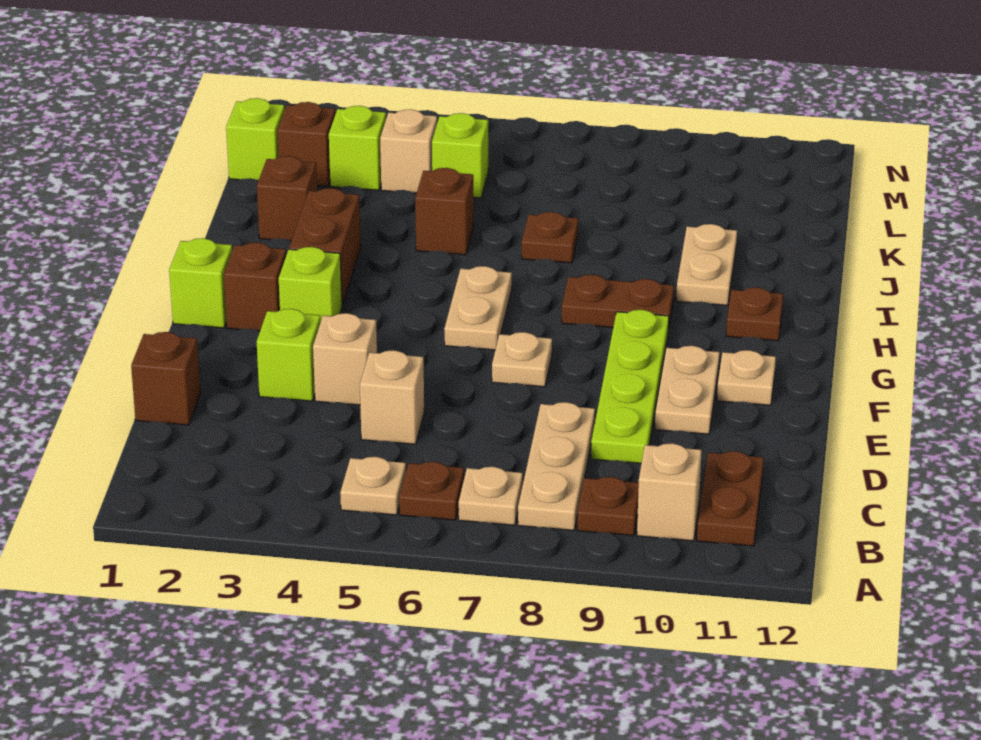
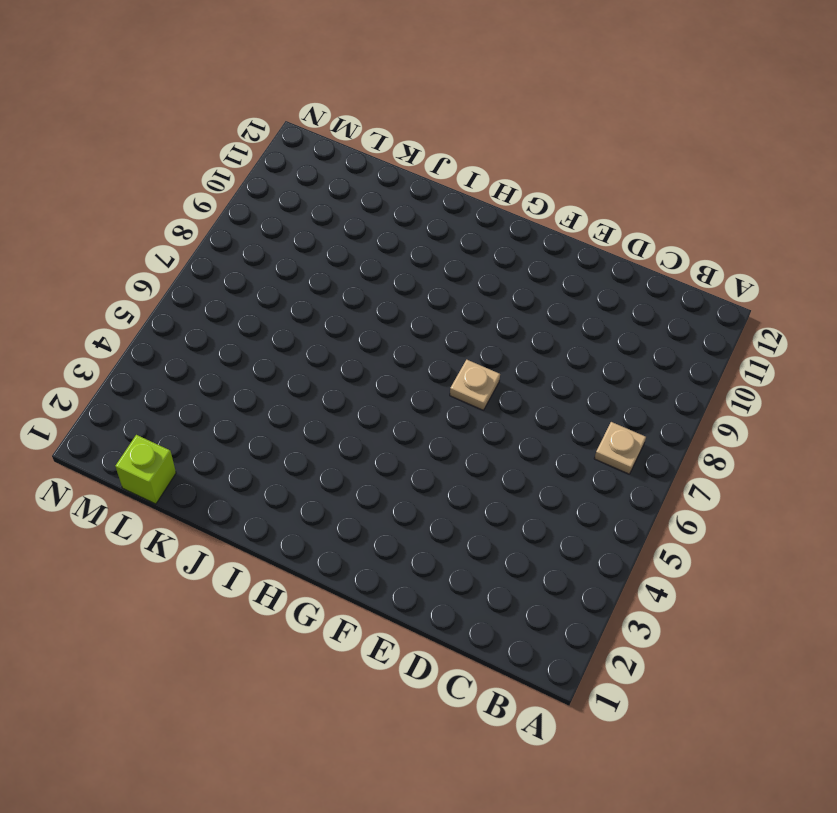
none -> tan plate B5 level 1
none -> brown plate B6 level 1
none -> tan plate B8:D8 level 1
none -> brown plate B9 level 1

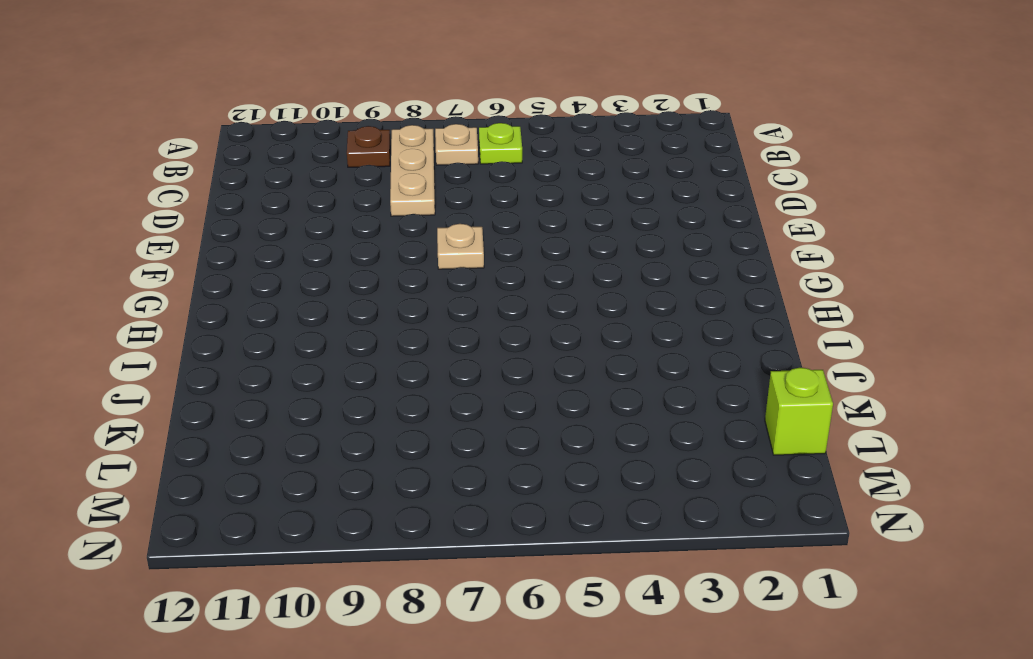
lime plate B6 level 1 -> brown plate B6 level 1
none -> tan plate B5 level 1
none -> tan brick B10 level 1
none -> brown plate B11:C11 level 1
none -> brown brick D1 level 1

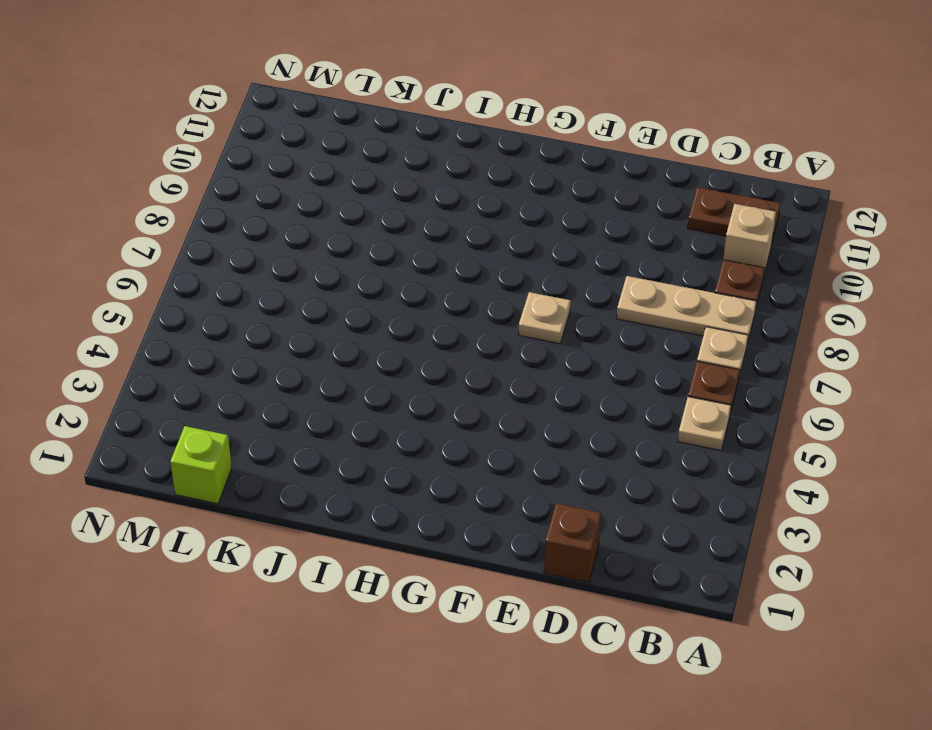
none -> tan brick D5 level 1
none -> lime plate D9:G9 level 1
none -> lime brick E3 level 1
none -> tan brick E4 level 1

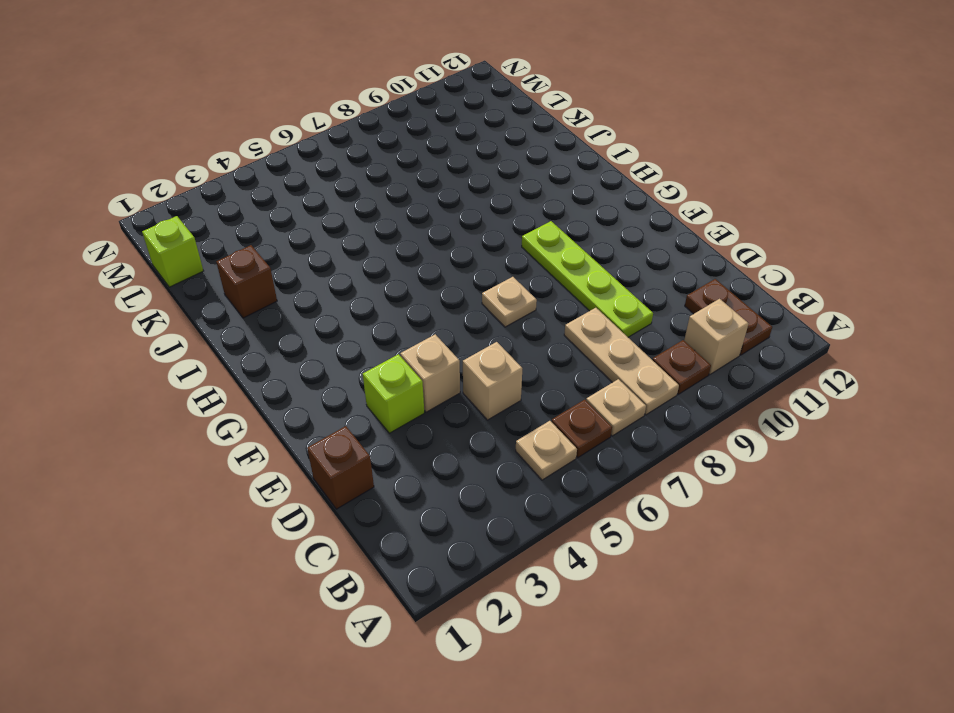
none -> tan plate E10:F10 level 1
none -> tan plate F11 level 1
none -> lime brick G1 level 1
none -> brown brick G2 level 1

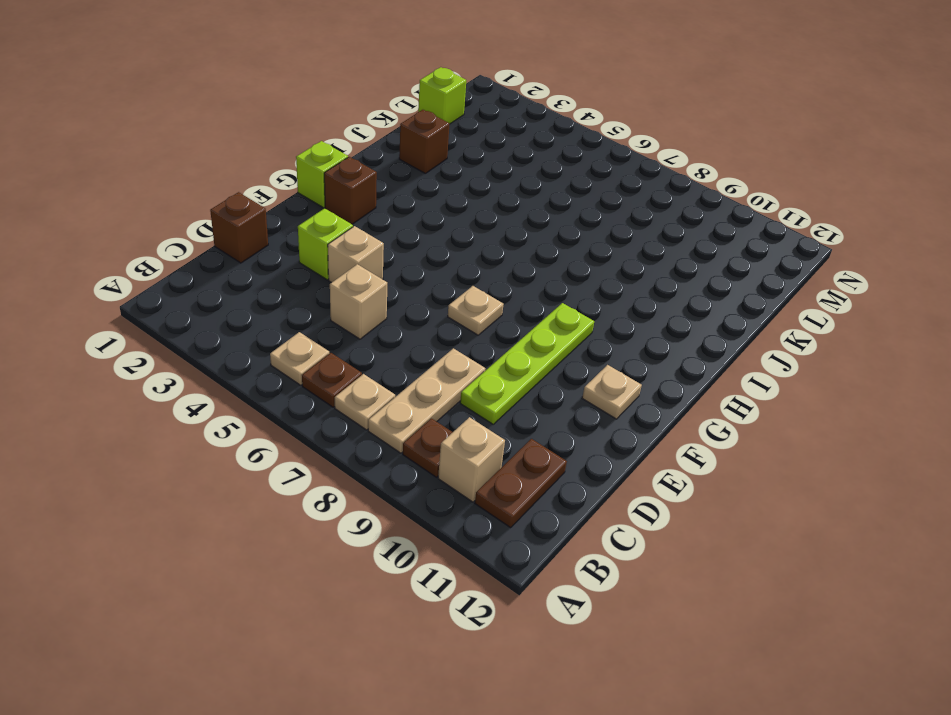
none -> tan plate E10:F10 level 1
none -> lime brick G3 level 1
none -> tan plate G6:H6 level 1
none -> brown brick H3:I3 level 1

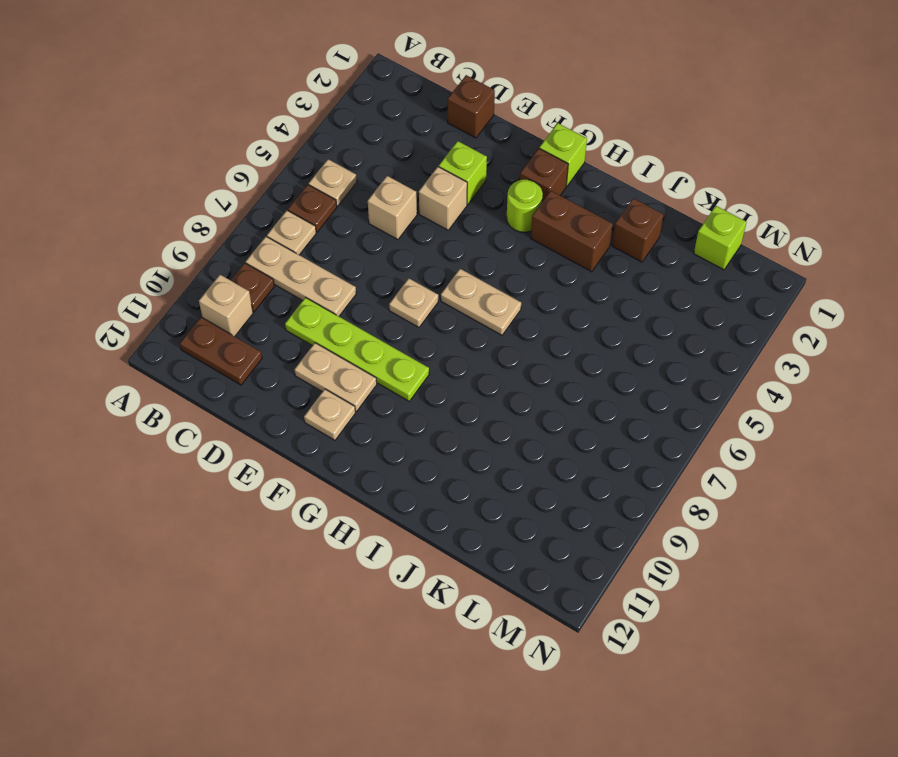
lime round brick G3 level 1 -> lime brick G3 level 1
none -> brown plate H8:H9 level 1
none -> brown plate H11 level 1
none -> tan plate I10:J10 level 1
none -> brown brick J5 level 1

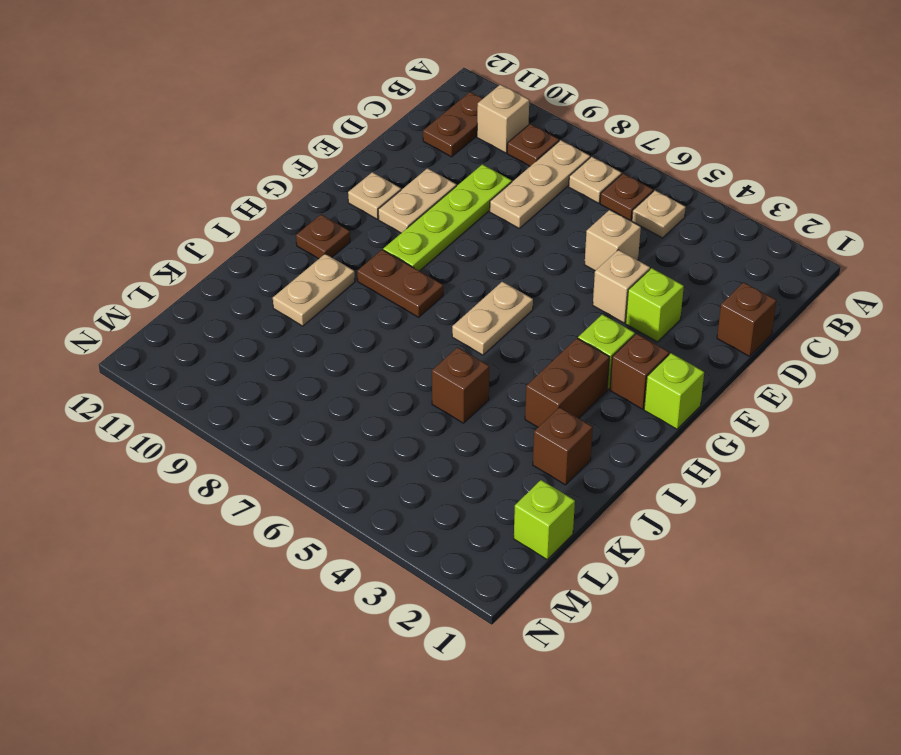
none -> tan plate F7 level 1
none -> brown plate J7 level 1
none -> brown brick L2 level 1
none -> lime brick L3 level 1

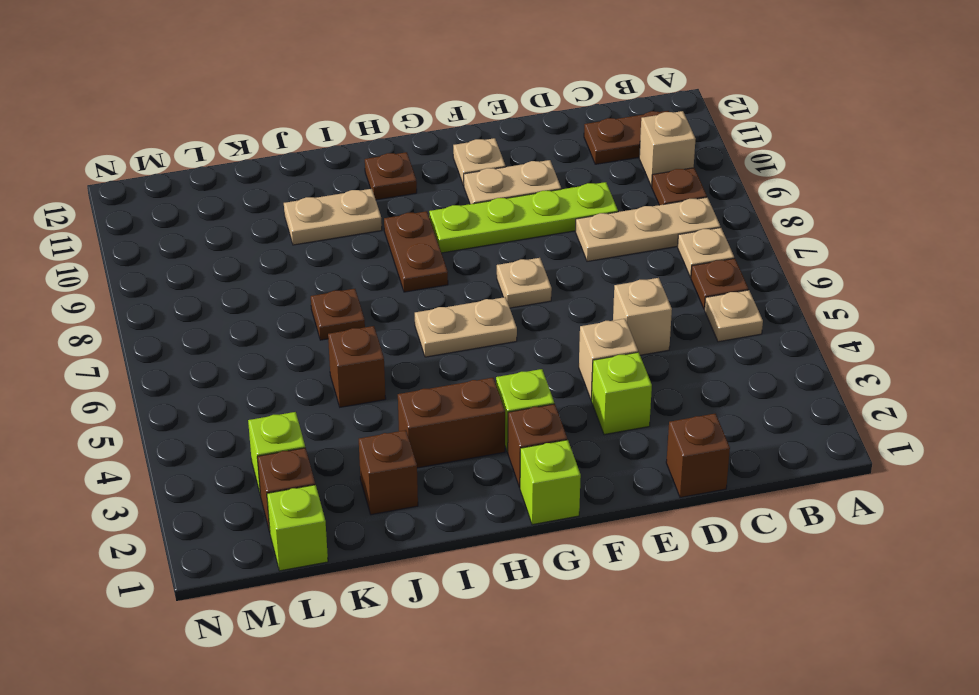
none -> tan brick L4 level 1
none -> lime brick L5 level 1

